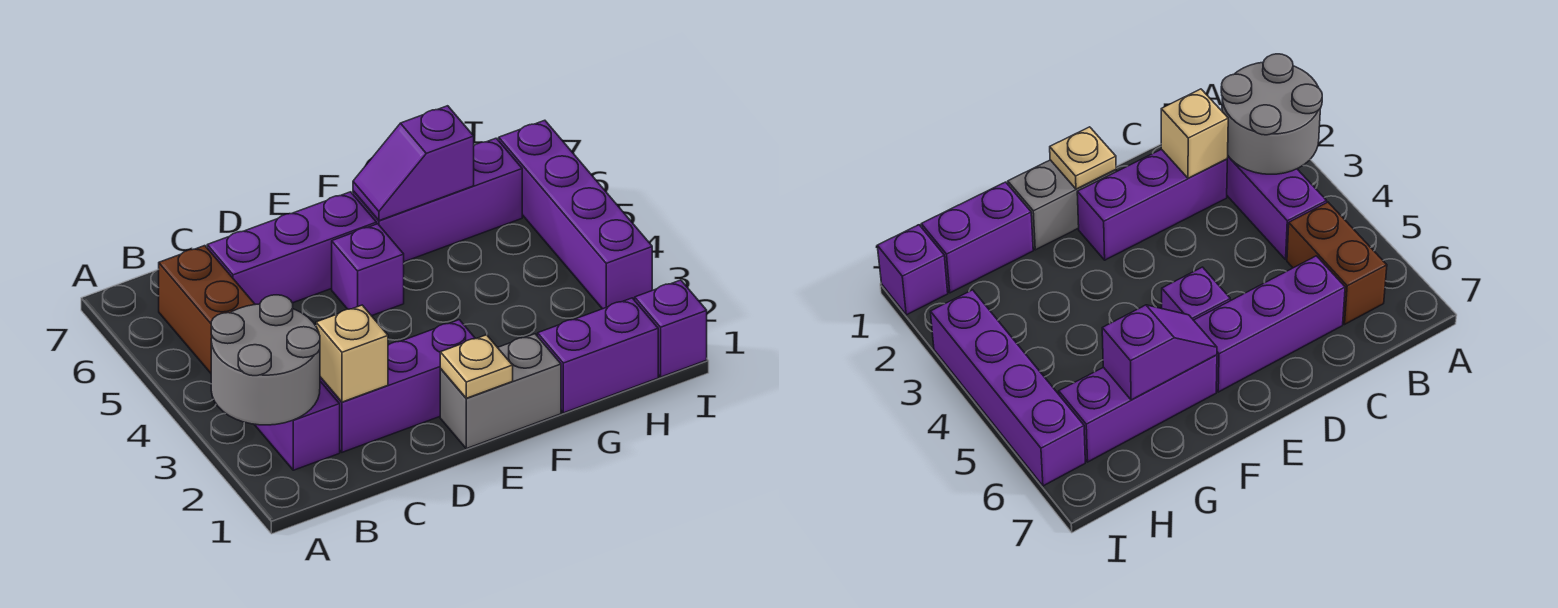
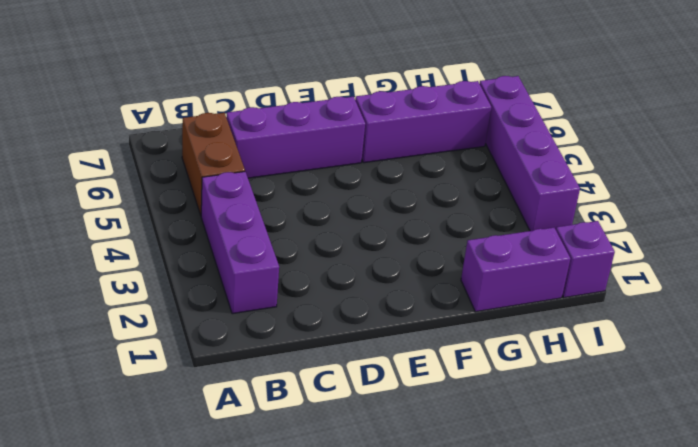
none -> purple brick C2:E2 level 1
none -> grey brick E1:F1 level 1
none -> purple brick E5 level 1

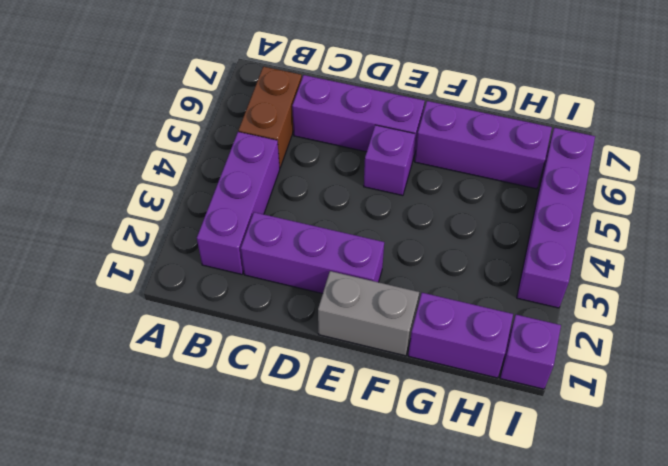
none -> grey round brick A2:B3 level 2
none -> tan brick C2 level 2
none -> tan plate E1 level 2

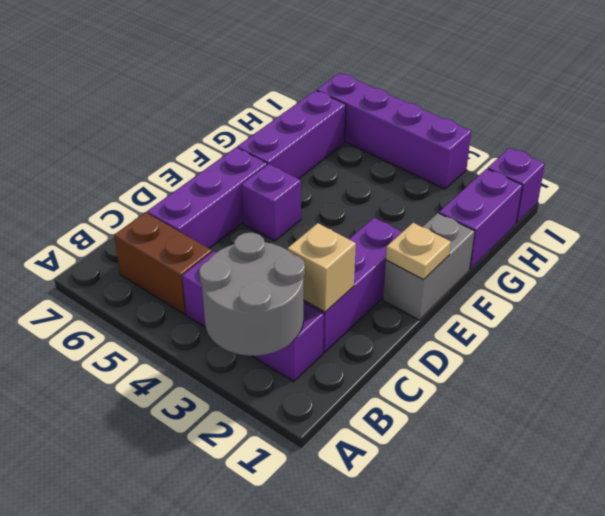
none -> purple slope F6:G6 level 2 top G

